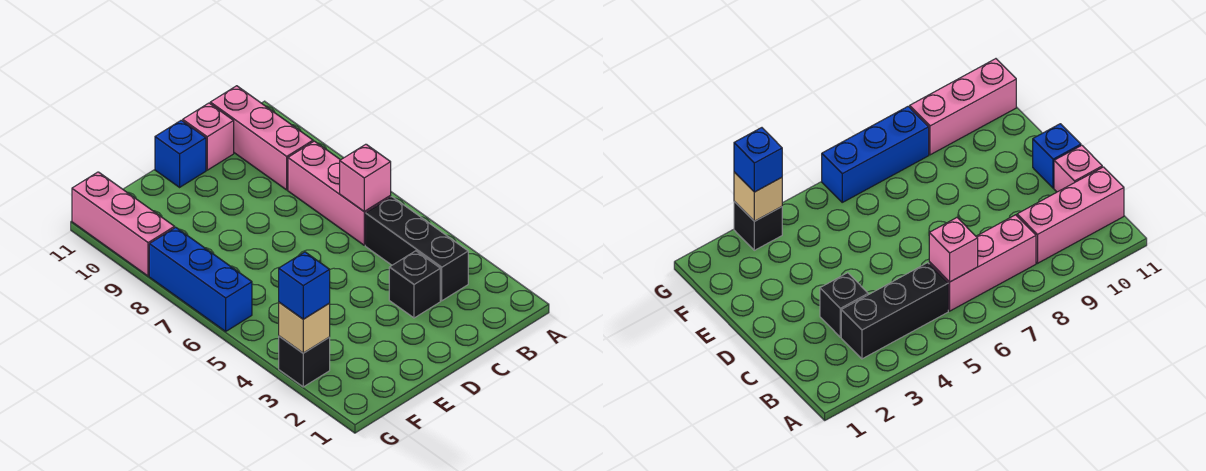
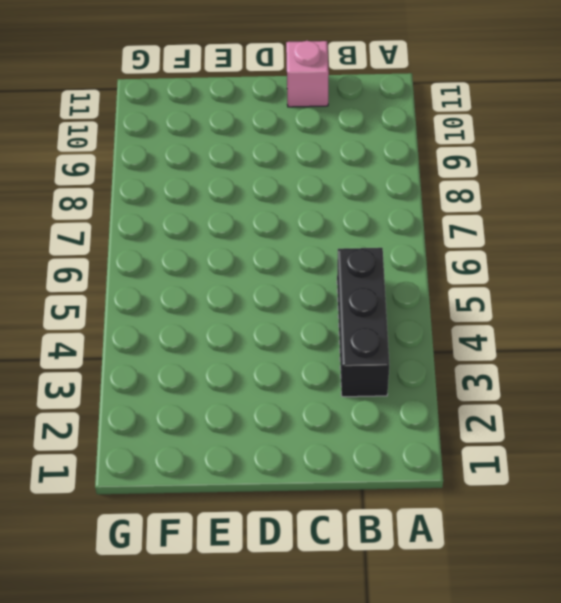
none -> pink brick B6:B8 level 1
none -> pink brick B9:B11 level 1
none -> black brick C3 level 1

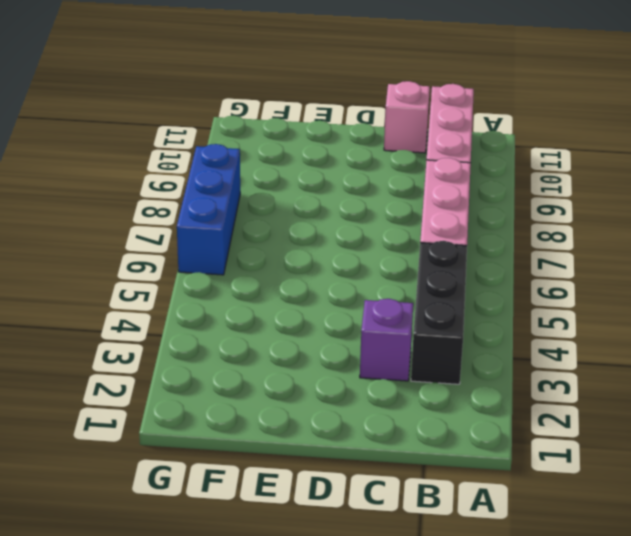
purple brick C3 level 1 -> black brick C3 level 1
none -> blue brick D11 level 1
none -> black brick G3 level 1
none -> pink brick G9:G11 level 1

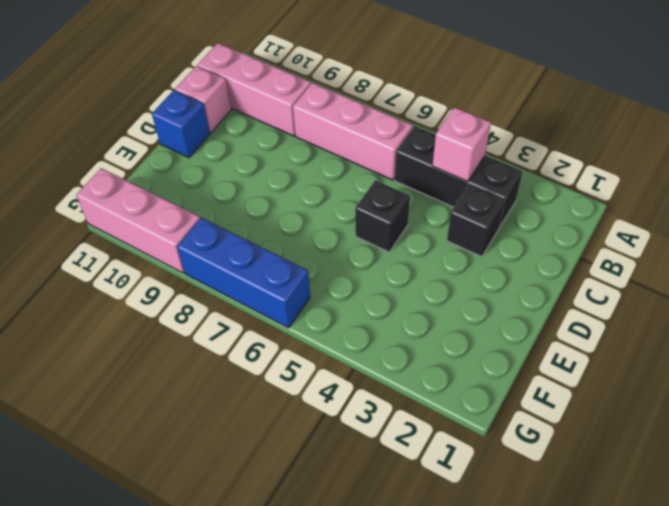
pink brick B4 level 2 -> pink brick B6 level 2
black brick D5 level 1 -> black brick G3 level 1
none -> tan brick G3 level 2
none -> blue brick G3 level 3

